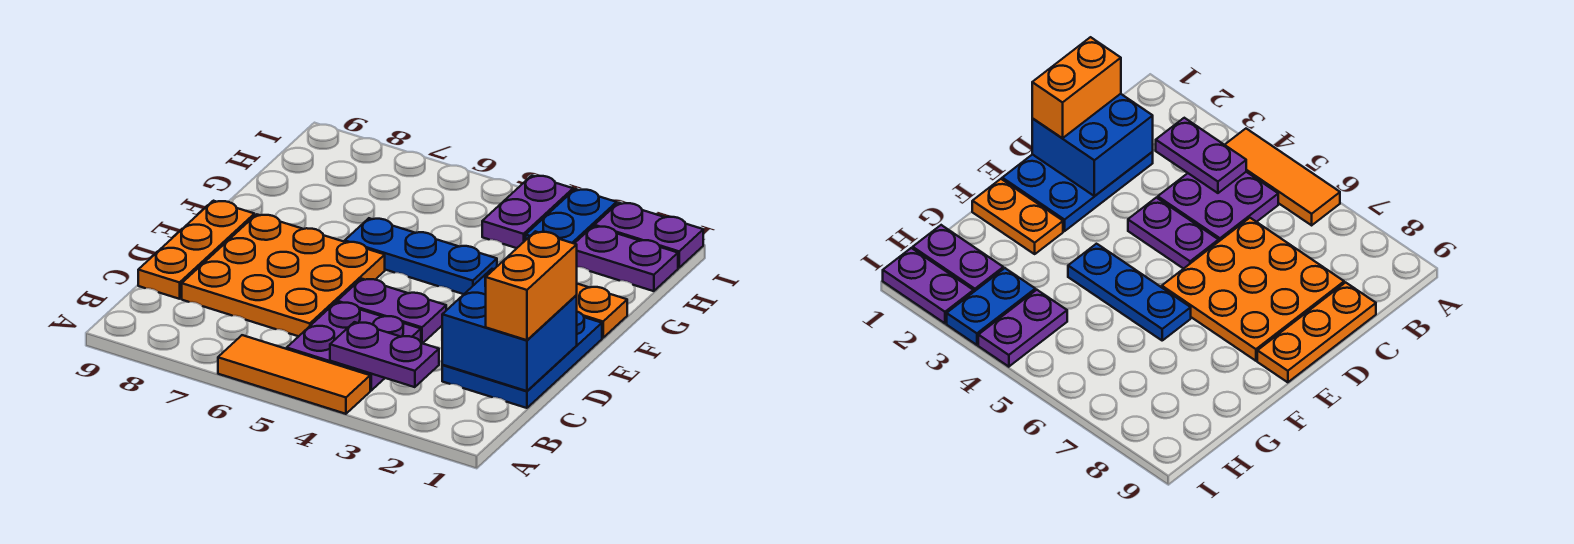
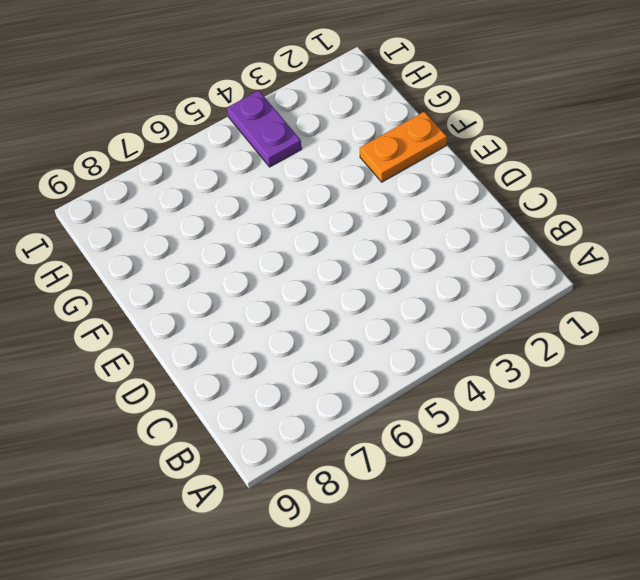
none -> orange tile A4:A6 level 1
none -> purple plate B4:C5 level 1
none -> blue plate C1:E2 level 1

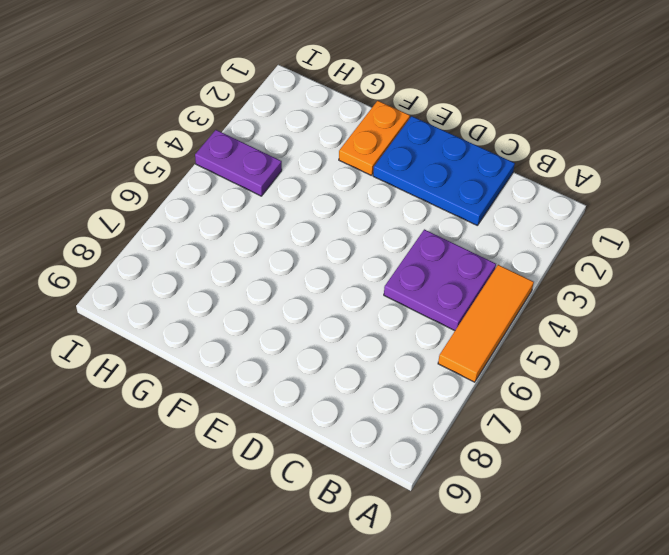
none -> orange plate C6:E8 level 1
none -> orange plate C9:E9 level 1
none -> purple plate D4:D5 level 1

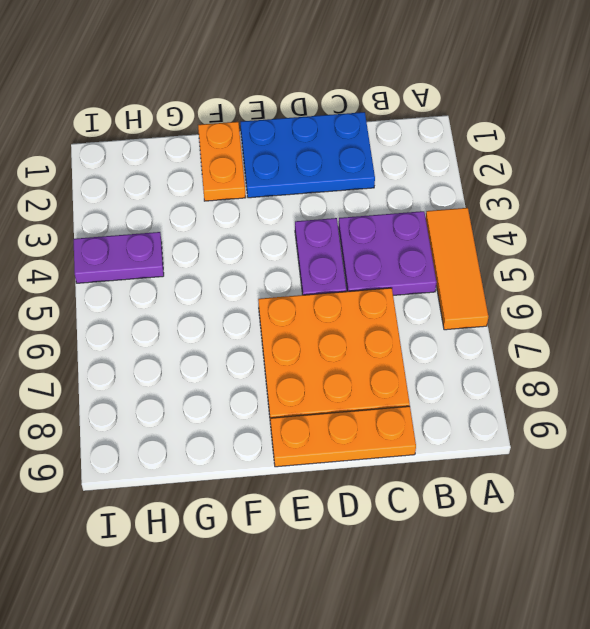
none -> blue plate F4:F6 level 1
none -> purple plate H1:H2 level 1
none -> blue plate H3:I3 level 1

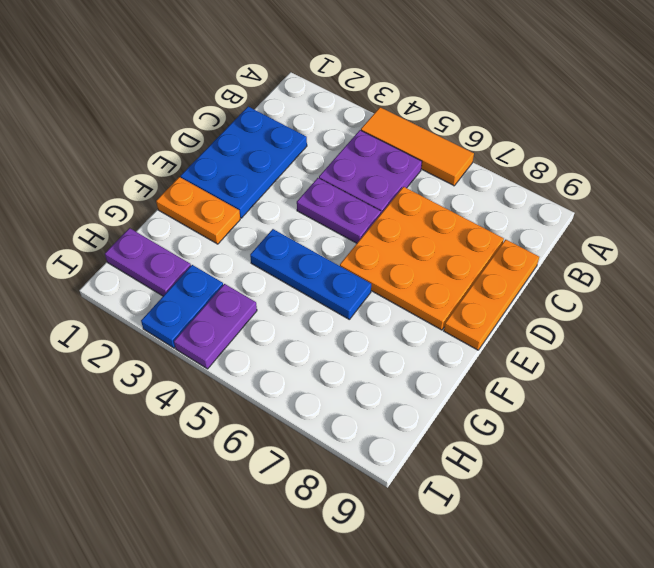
none -> purple plate I1:I2 level 1
none -> purple plate B3:B4 level 2
none -> blue brick C1:D2 level 2

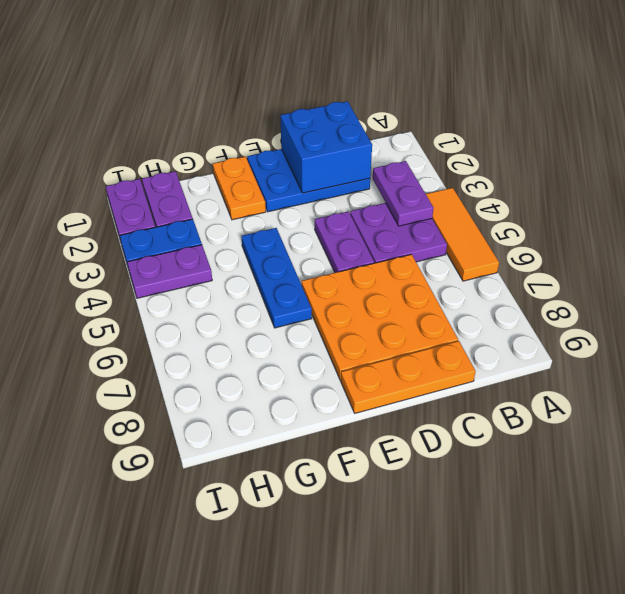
none -> orange brick C1:D1 level 3

